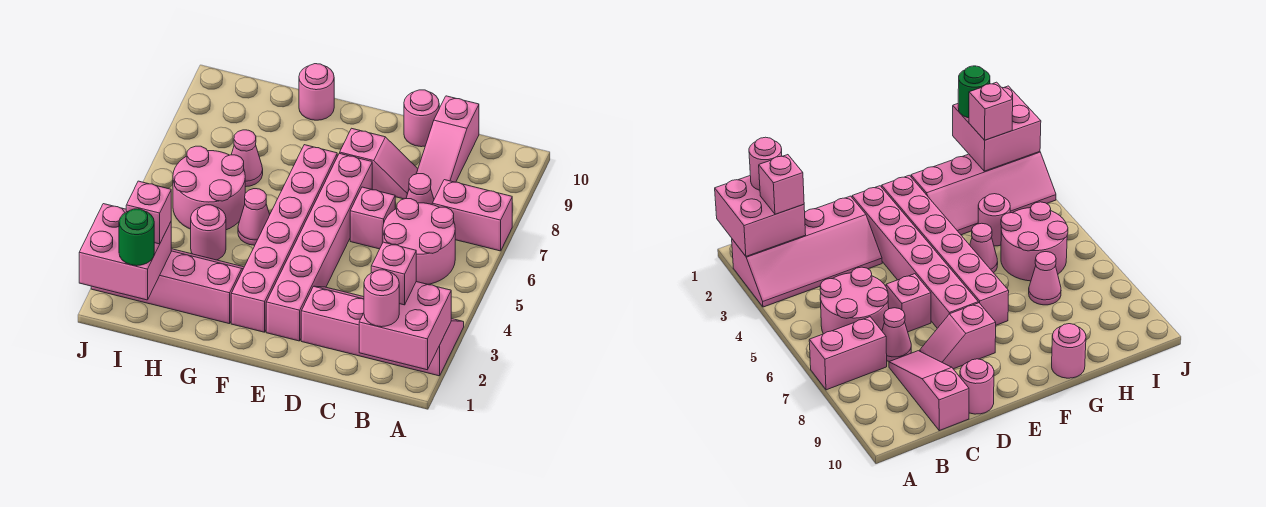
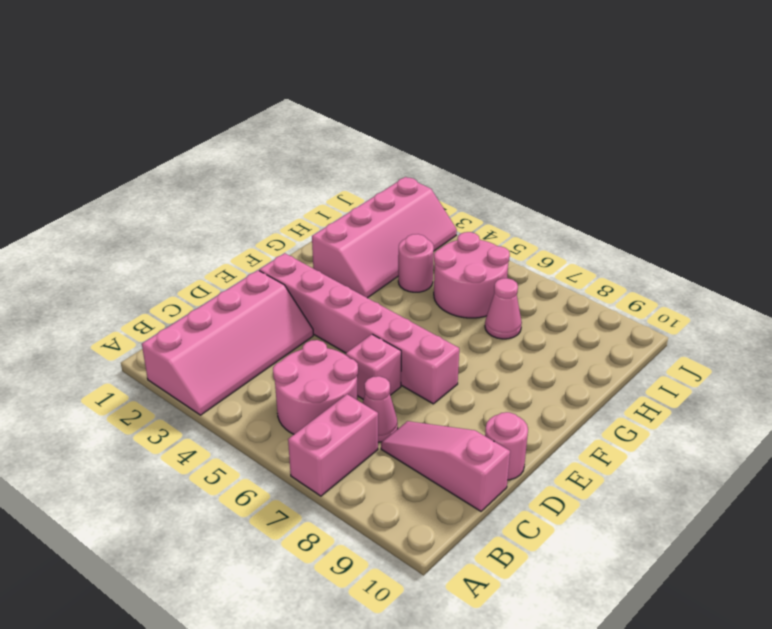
none -> pink slope D8:E8 level 1 top E
none -> pink brick F2:F7 level 1
none -> pink cone G5 level 1

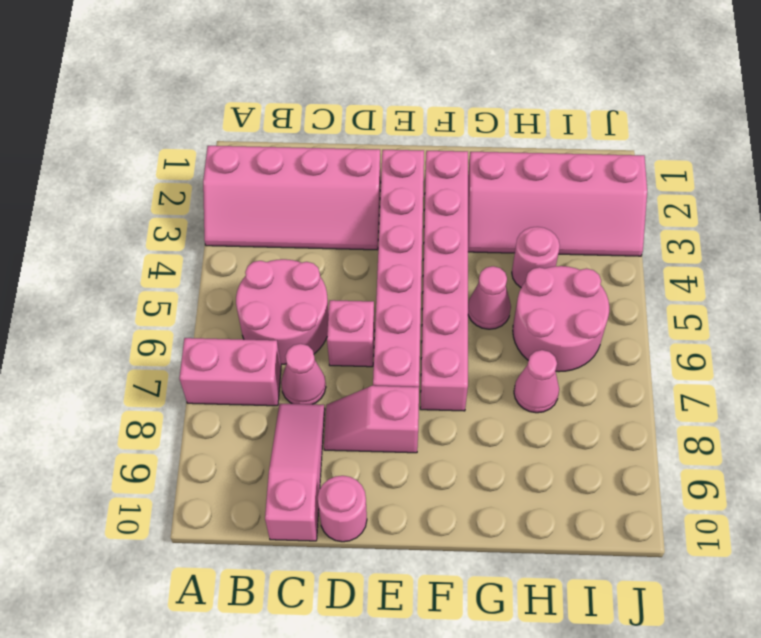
none -> pink round brick G10 level 1
none -> pink brick A1:B2 level 2
none -> pink brick I1:J2 level 2

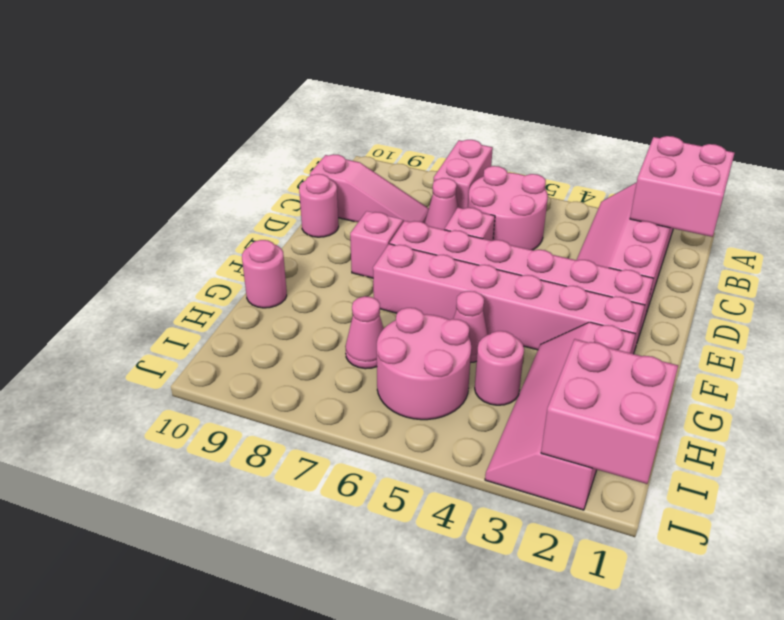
none -> pink round brick B1 level 3
none -> pink brick B2 level 3
none -> green round brick I1 level 3

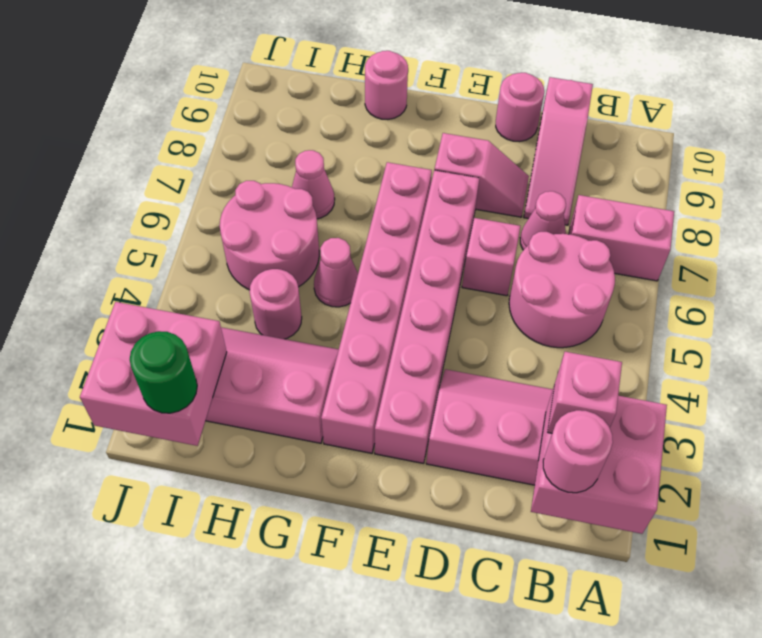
none -> pink brick I2 level 3

